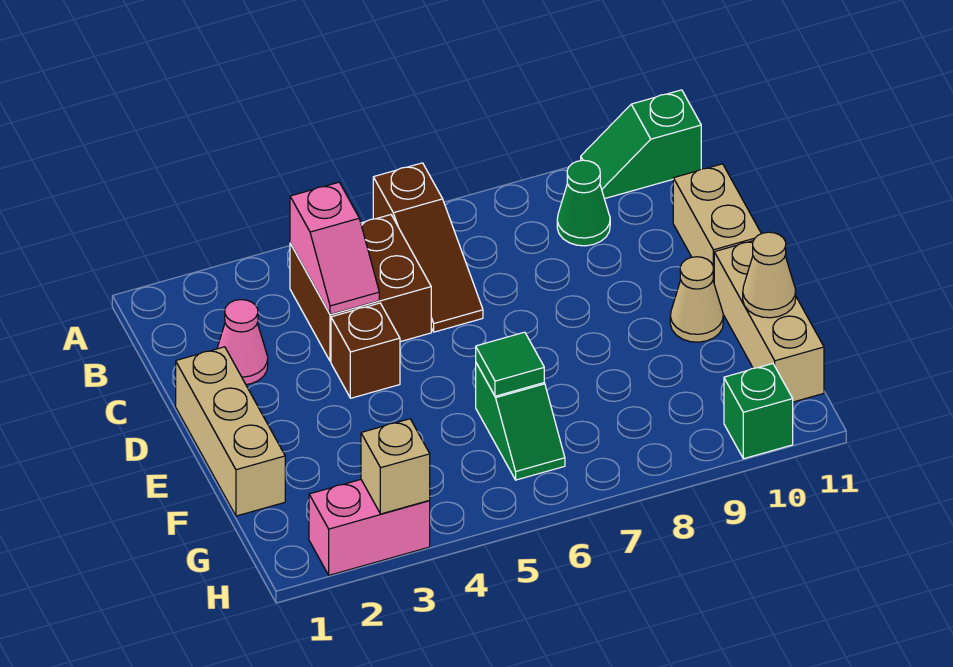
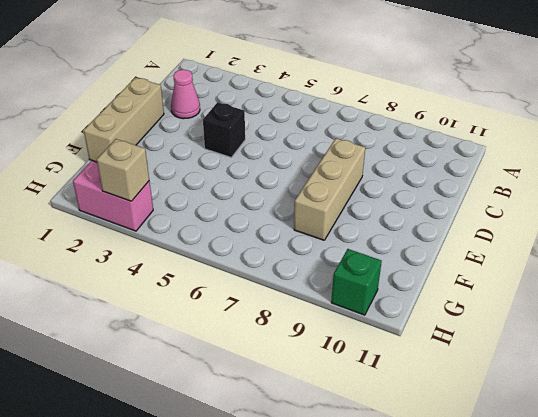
black brick D4 level 1 -> brown brick D4 level 1
tan brick D8:F8 level 1 -> tan brick E11:G11 level 1
none -> brown slope A6:C6 level 1 top A
none -> green slope A10:A11 level 1 top 11
none -> brown brick B4:C5 level 1

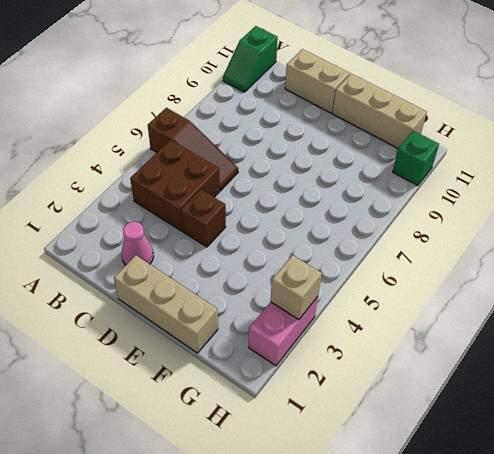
none -> green cone B9 level 1
none -> tan cone E10 level 1
none -> green slope F6:G6 level 1 top F

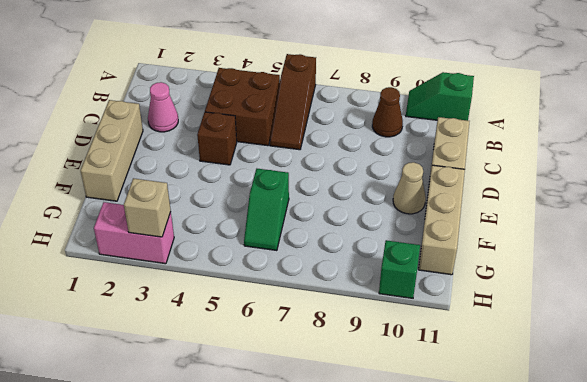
brown cone B9 level 1 -> green cone B9 level 1
none -> pink slope B4:C4 level 2 top B
none -> green tile F6 level 2
none -> tan cone F11 level 2

